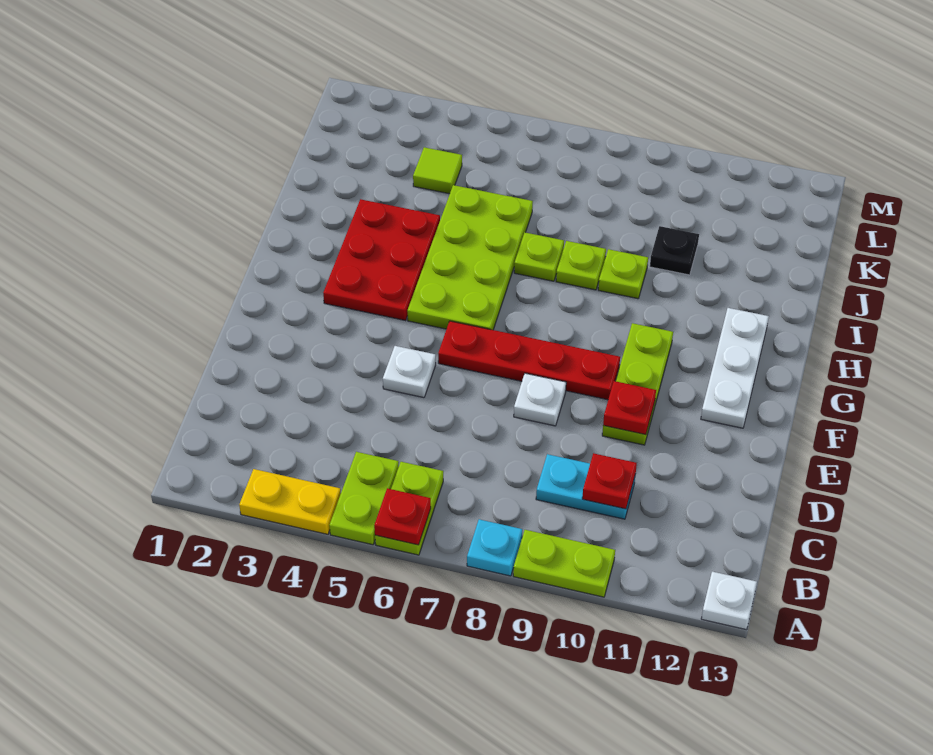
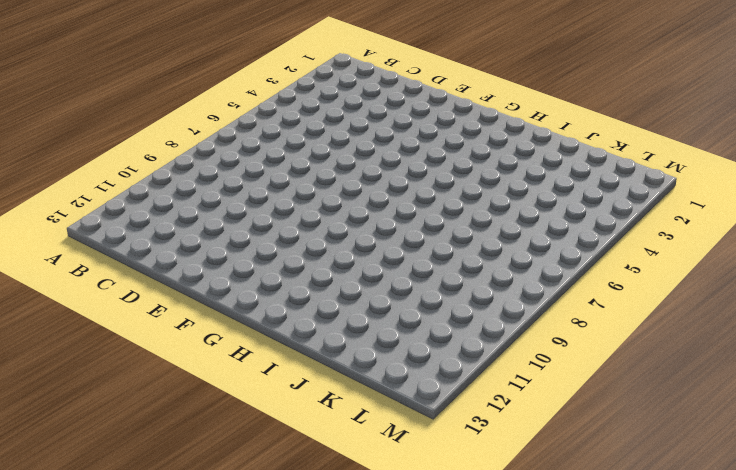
none -> yellow plate A3:A4 level 1
none -> lime plate A5:B5 level 1
none -> lime plate A6:B6 level 1

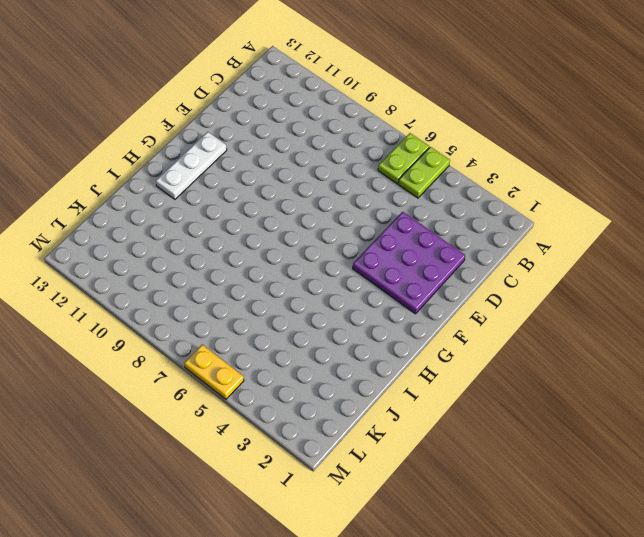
purple plate D2:F4 level 1 -> none
yellow plate M5:M6 level 1 -> yellow plate A3:A4 level 1
none -> cyan plate A8 level 1
none -> lime plate A9:A10 level 1
none -> white plate A13 level 1

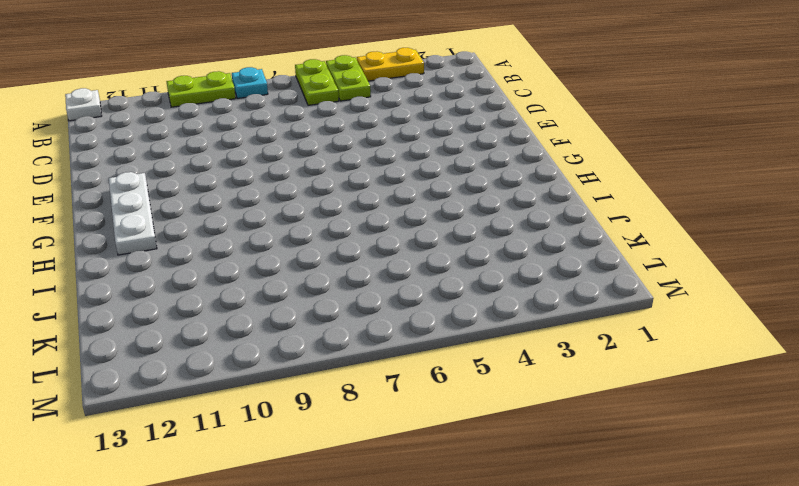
none -> cyan plate C9:C10 level 1
none -> white plate E5 level 1
none -> white plate E8 level 1

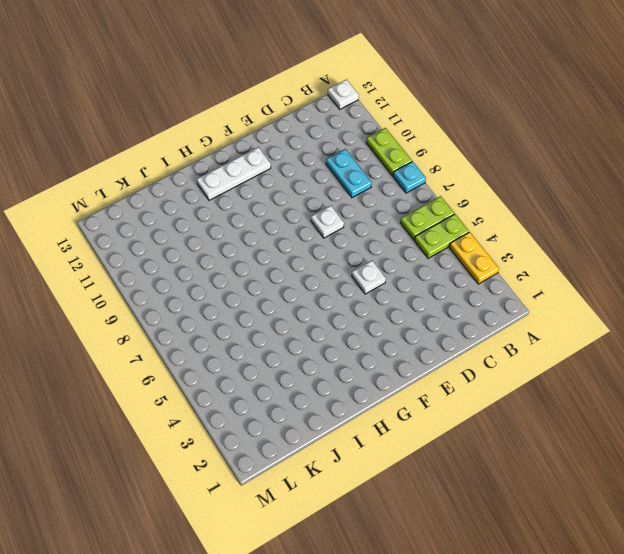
none -> lime plate E10:G10 level 1
none -> red plate F6:F9 level 1
none -> red plate G3:I4 level 1

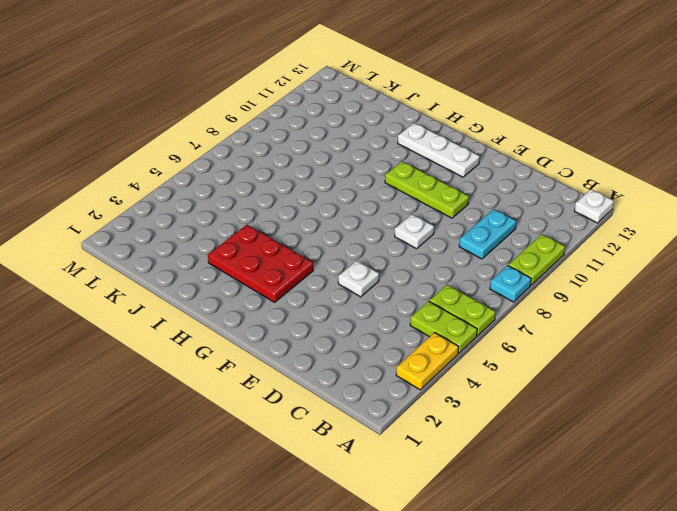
none -> red plate F6:F9 level 1
none -> lime plate G5:J6 level 1
none -> lime plate I7 level 1

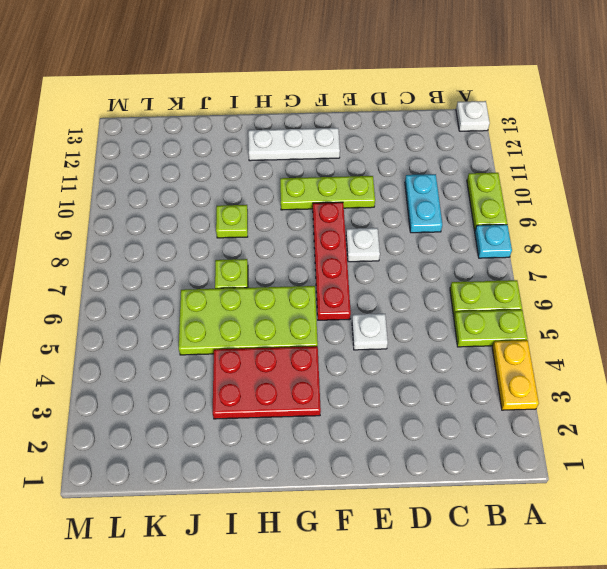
none -> lime plate I8 level 1
none -> black plate J10 level 1
none -> lime tile K4 level 1

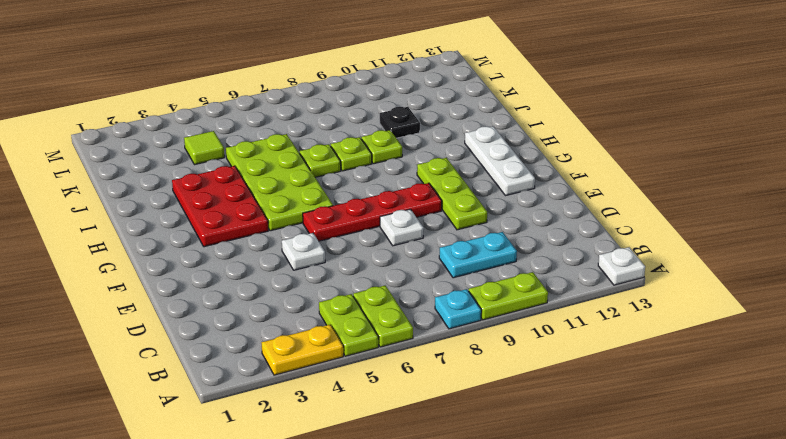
none -> red plate A6 level 2
none -> red plate C10 level 2
none -> red plate E10 level 2

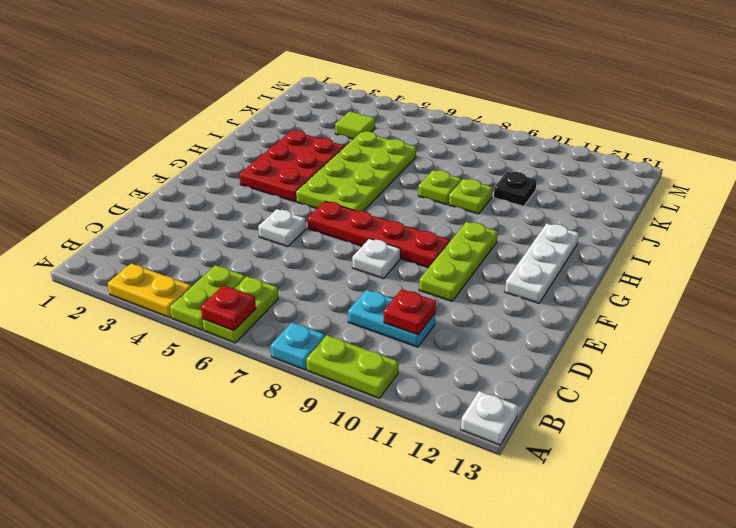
none -> lime plate I7 level 1
none -> red plate E10 level 2

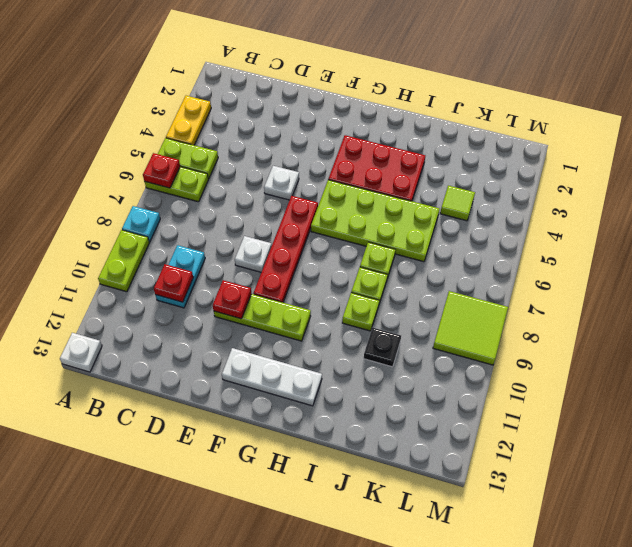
lime tile L8:M9 level 1 -> none

